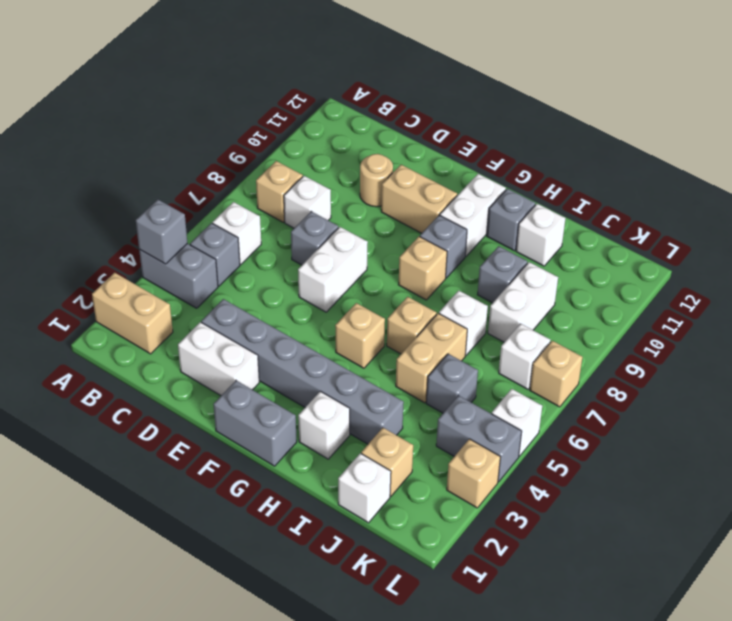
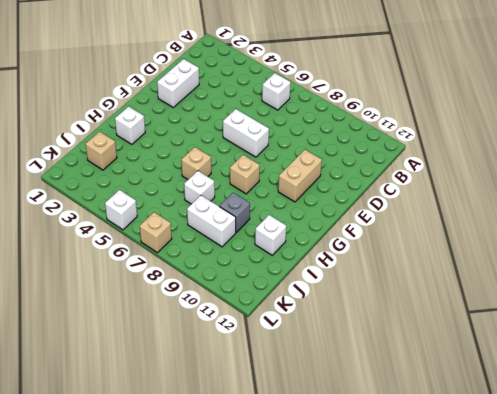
none -> tan brick A2:B2 level 1
none -> grey brick A4:B4 level 1
none -> grey brick B5 level 1
none -> tan brick B8 level 1

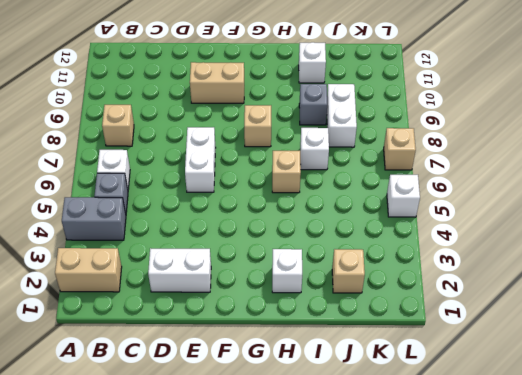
none -> white brick C8 level 1
none -> grey brick D3:I3 level 1
none -> grey brick D7 level 1
none -> tan round brick D10 level 1

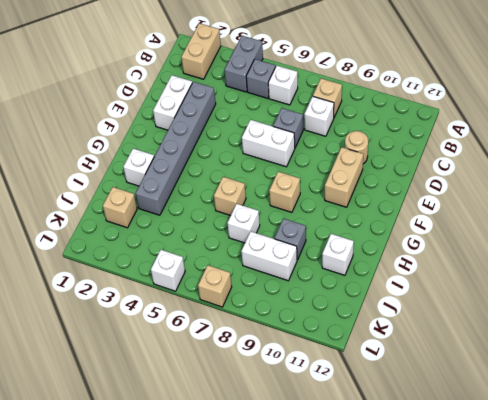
none -> grey brick F1:G1 level 1
none -> tan brick G5 level 1
none -> grey brick G9 level 1
none -> white brick G10:G11 level 1

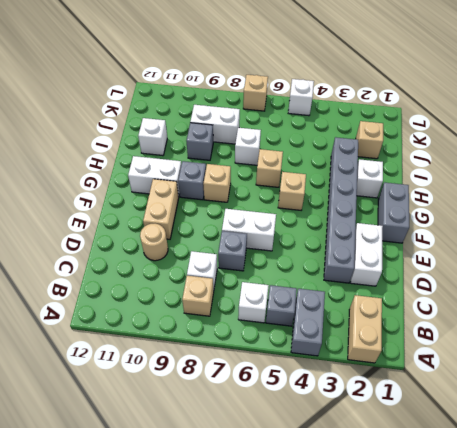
none -> grey brick H11 level 1
none -> tan brick I5:I6 level 1
none -> white brick J1 level 1
none -> grey brick J5 level 1

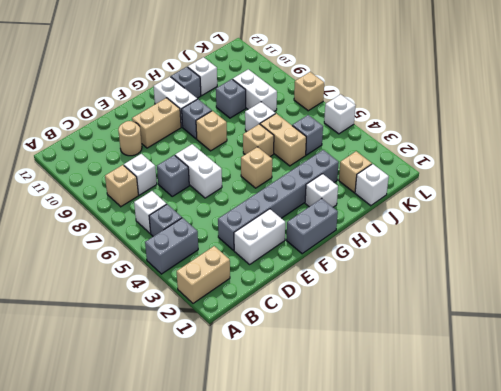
none -> grey brick K4:L4 level 1
none -> white brick K7 level 1
none -> tan brick L3 level 1
none -> grey brick A4 level 2

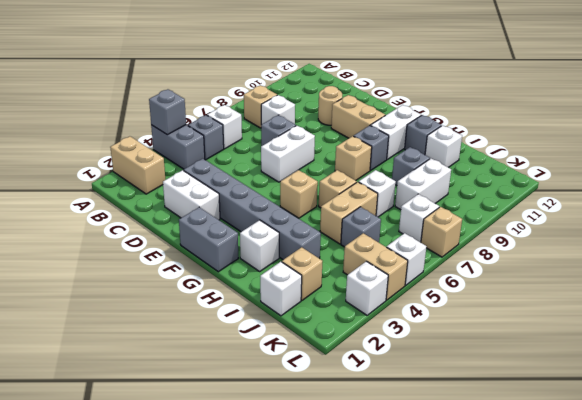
tan brick K4:L4 level 1 -> grey brick K4:L4 level 1
white brick L3 level 1 -> tan brick L3 level 1

